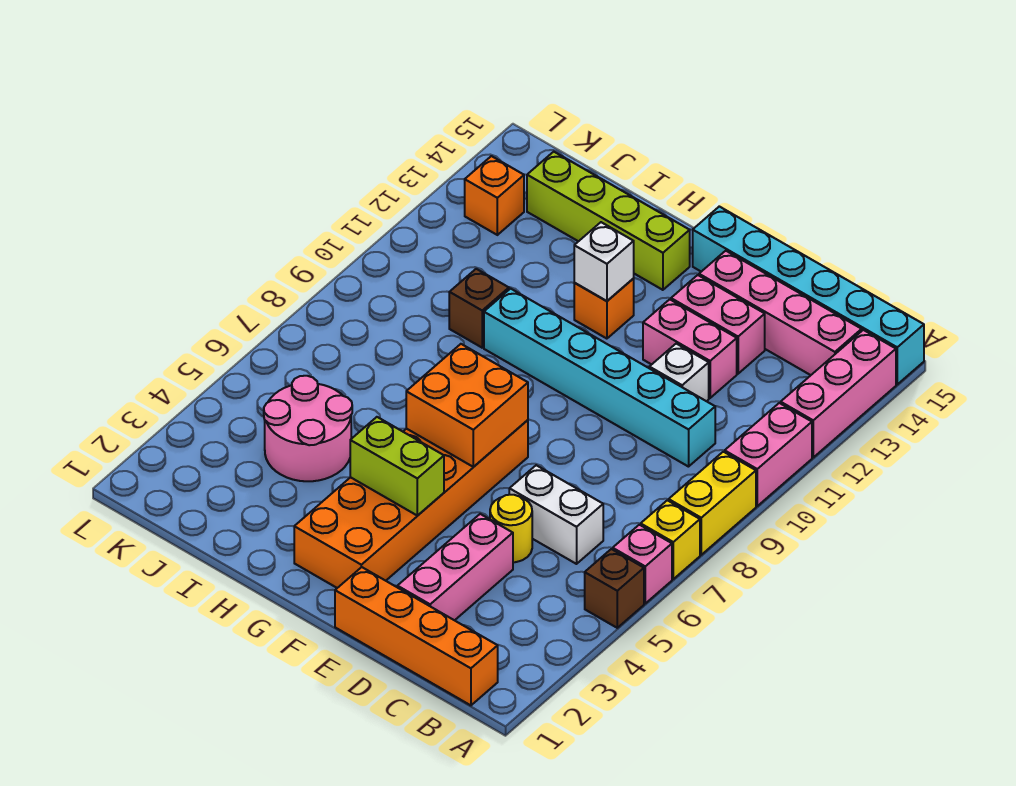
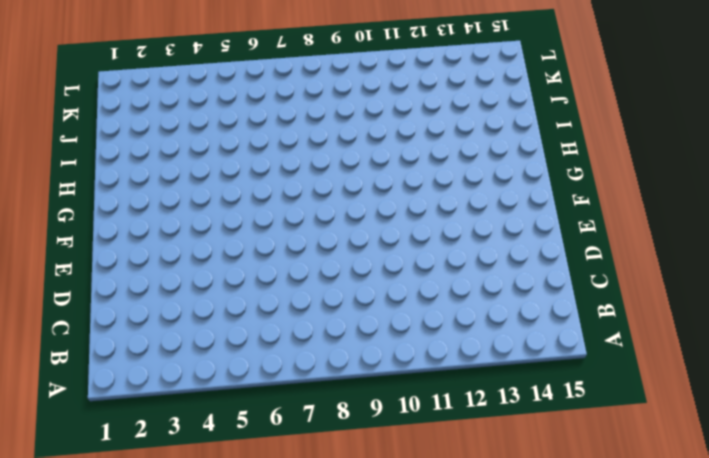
none -> brown brick A5 level 1
none -> pink brick A6 level 1
none -> yellow brick A7 level 1

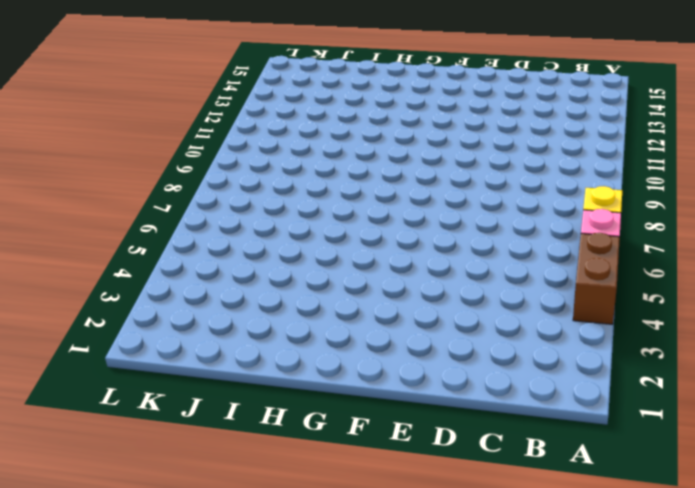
brown brick A4:A5 level 1 -> brown brick A5 level 1
none -> yellow brick A8:A9 level 1
none -> pink brick A10:A11 level 1
none -> pink brick A12:A14 level 1

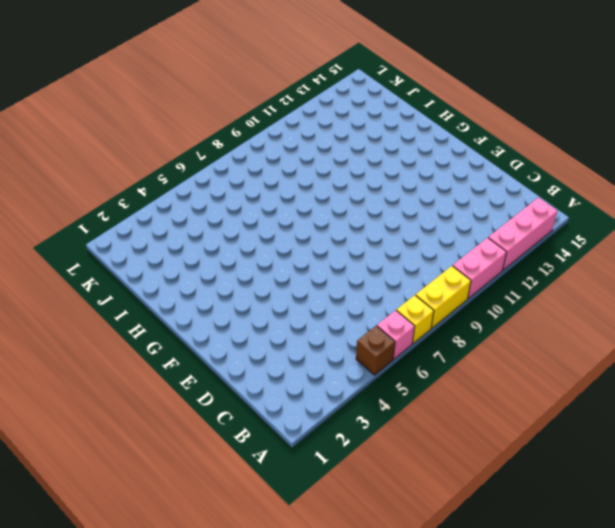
none -> cyan brick A15:F15 level 1
none -> orange brick B1:E1 level 1
none -> pink brick B14:E14 level 1

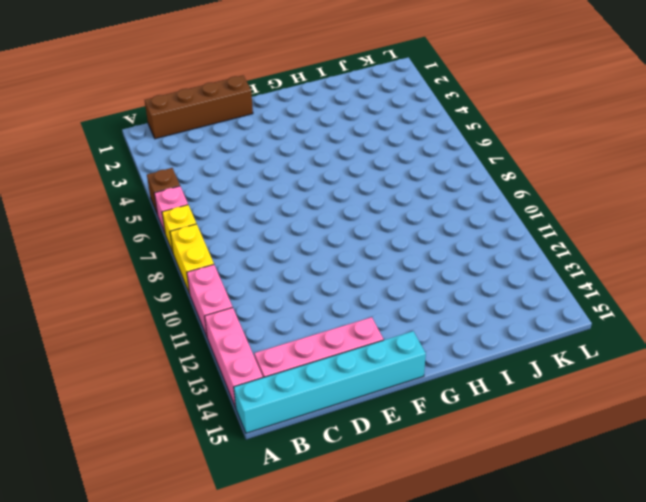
brown brick B1:E1 level 1 -> orange brick B1:E1 level 1
none -> white brick C6:D6 level 1
none -> cyan brick C10:H10 level 1
none -> pink brick D2:D4 level 1

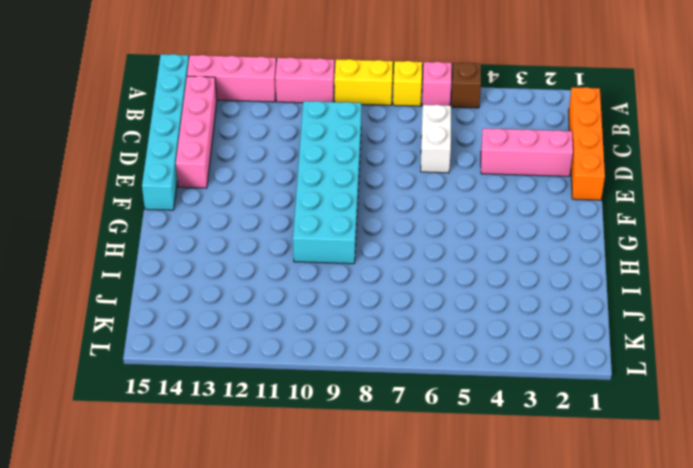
cyan brick C9:H10 level 1 -> cyan brick C10:H10 level 1
none -> yellow round brick D5 level 1
none -> white brick D11 level 1
none -> pink brick D12:E12 level 1

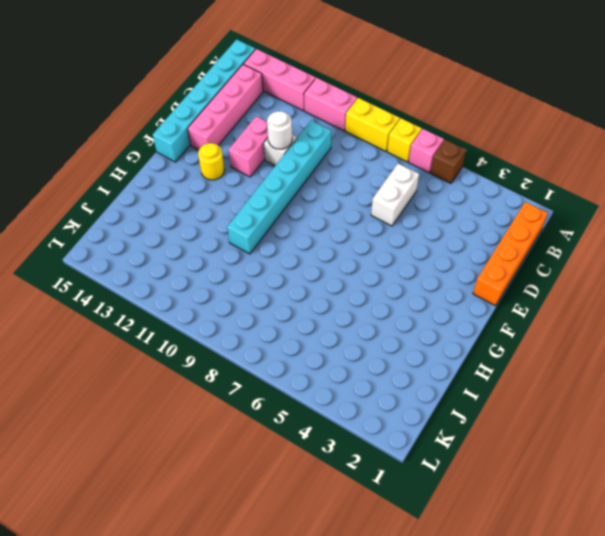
white round brick D11 level 2 -> none
yellow round brick F13 level 1 -> yellow round brick D5 level 1
none -> pink brick D2:D4 level 1
none -> pink brick D13:E13 level 1
none -> orange brick F2:G7 level 1

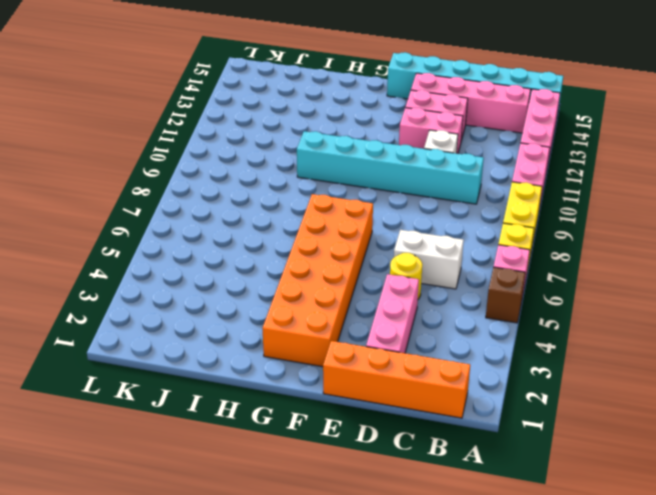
none -> orange brick G12 level 1
none -> lime brick G14:J14 level 1
none -> pink round brick I4:J5 level 1

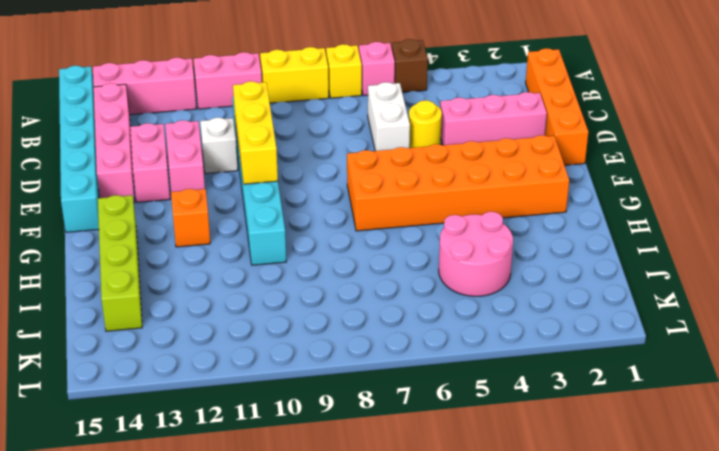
yellow brick D10:F10 level 2 -> none
none -> brown brick I10 level 1
none -> orange brick K13 level 1
none -> lime brick F4:G4 level 2

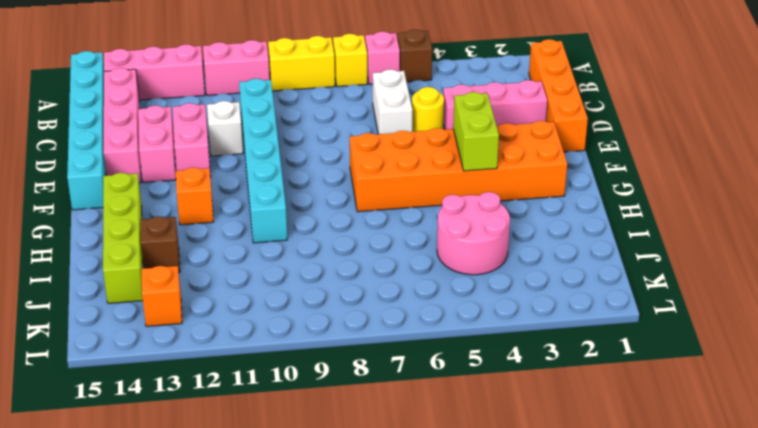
brown brick I13 level 1 -> brown brick I10 level 1
none -> orange brick F6:G7 level 2
none -> white brick G12 level 2

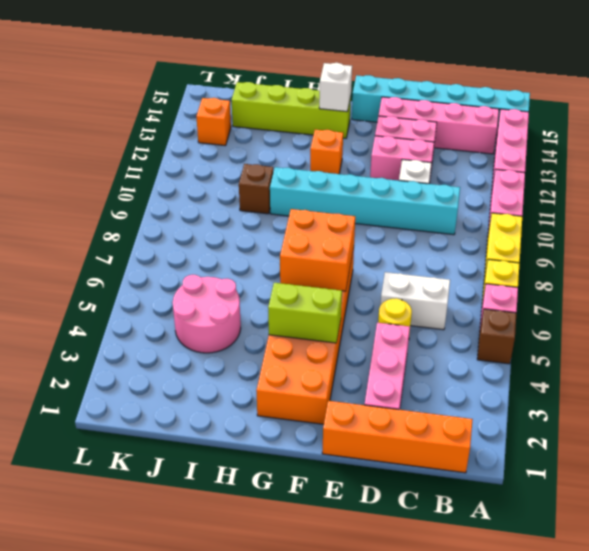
white brick G14 level 2 -> white brick G12 level 2

